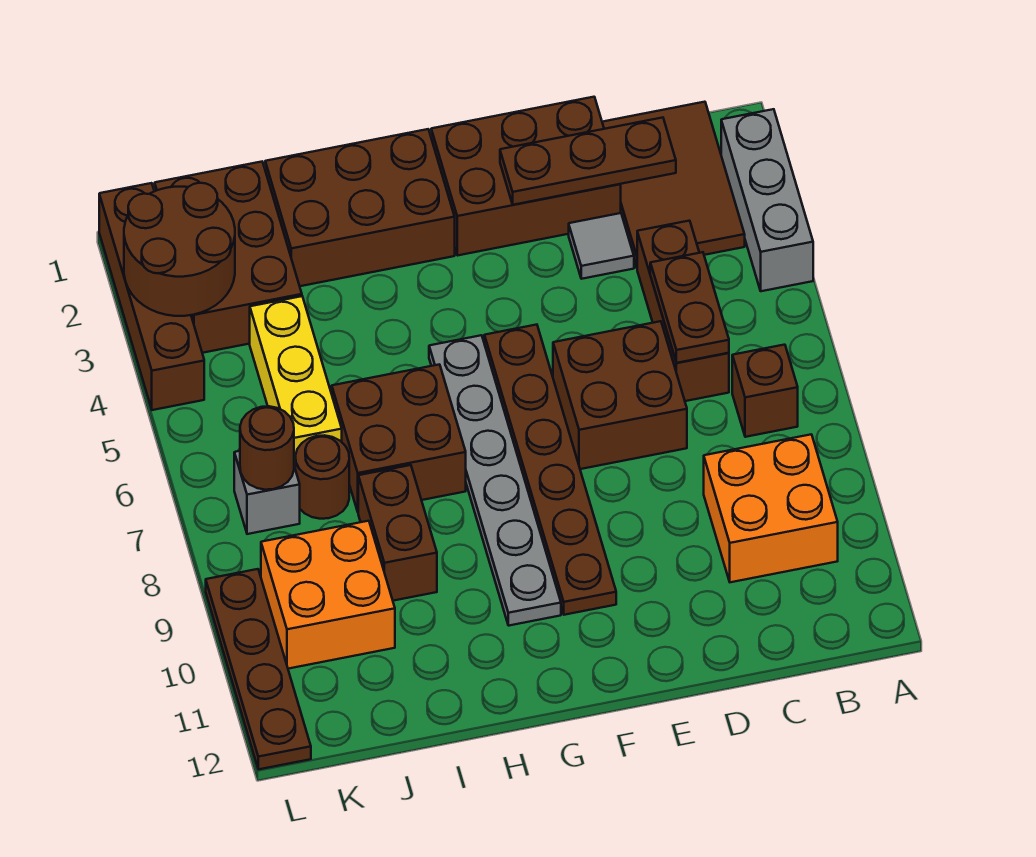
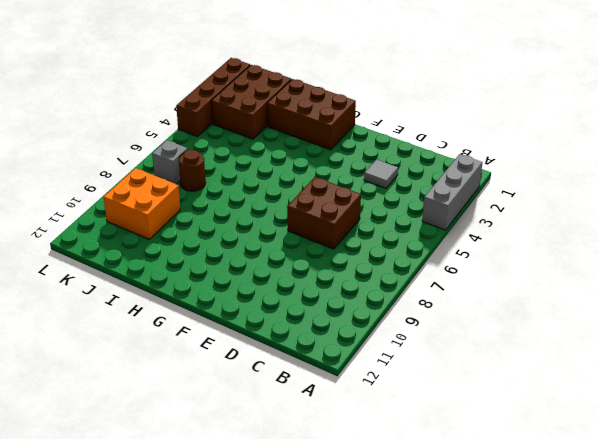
none -> brown tile B1:C3 level 1
none -> brown brick B7 level 1
none -> orange brick B9:C10 level 1

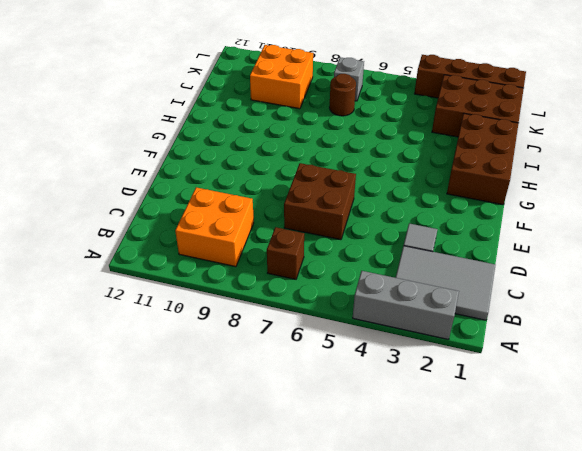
grey tile B1:C3 level 1 -> brown tile B1:C3 level 1
none -> brown brick C4:C6 level 1
none -> brown brick D1:F2 level 1
none -> brown plate F5:F10 level 1

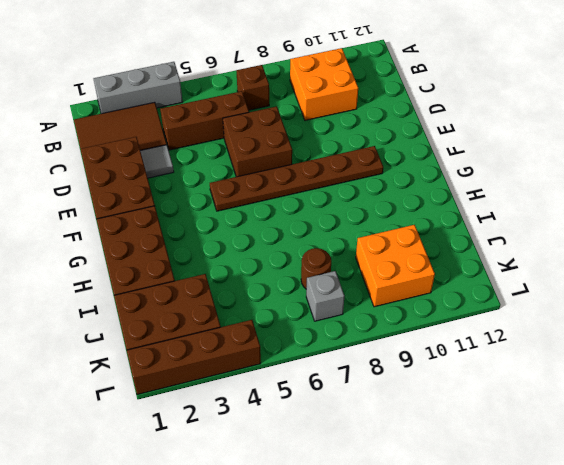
none -> grey plate G5:G10 level 1
none -> brown brick H6:I7 level 1
none -> brown brick I8:I9 level 1

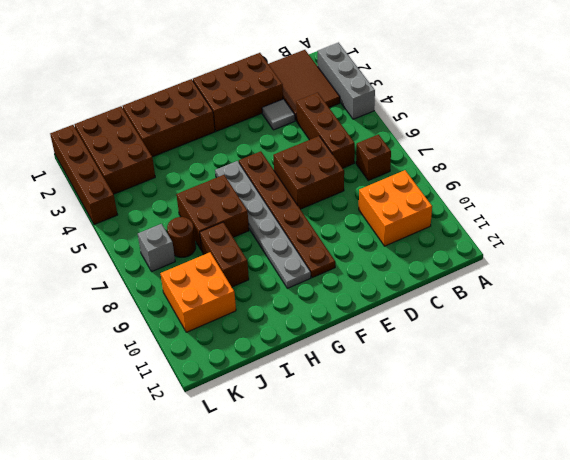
none -> yellow brick J4:J6 level 1
none -> brown plate L9:L12 level 1
none -> brown plate C2:E2 level 2

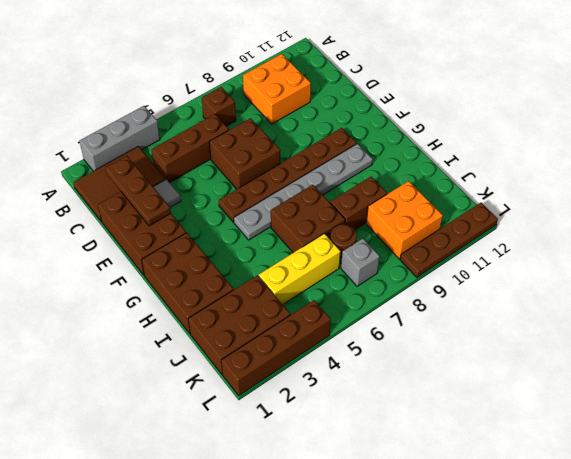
none -> brown plate C5:C6 level 2
none -> brown round brick K2:L3 level 2
none -> brown round brick K7 level 2

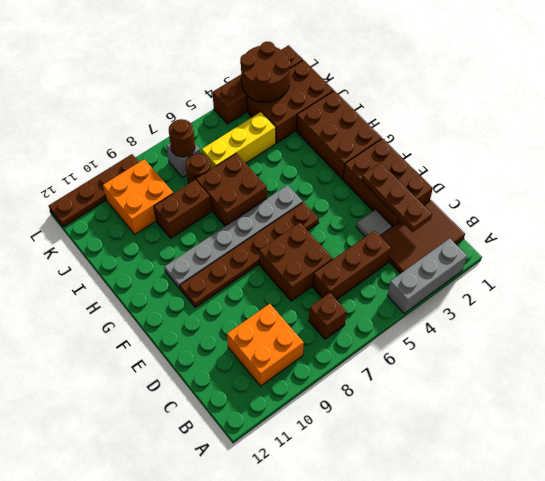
none -> brown plate C5:C6 level 2

